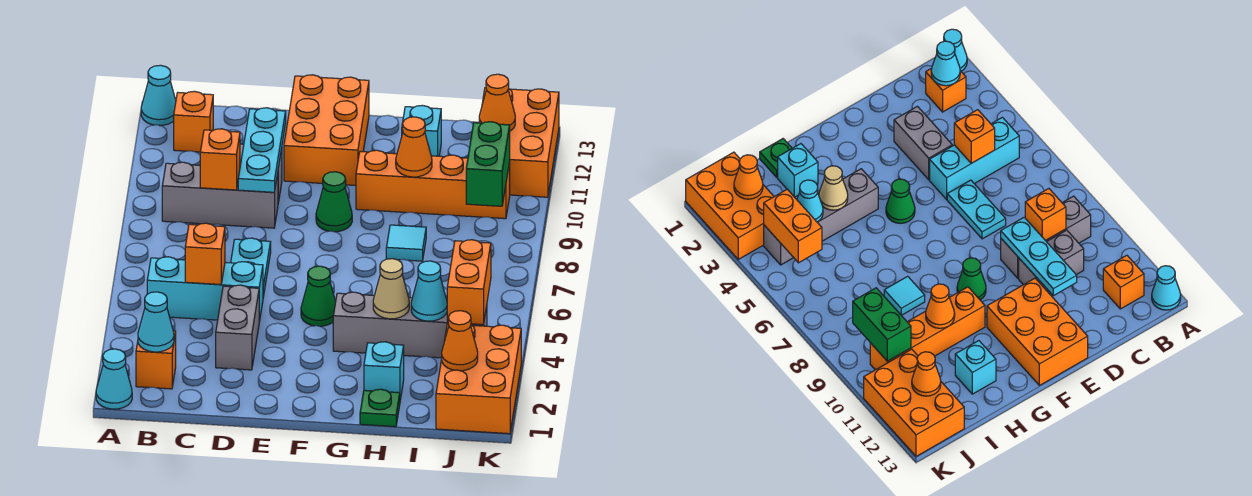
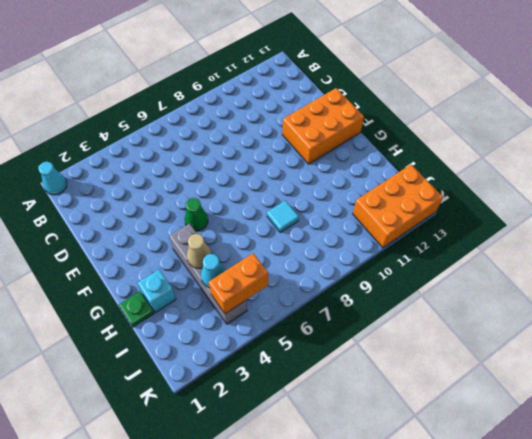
none -> cyan cone A13 level 1
none -> orange brick B2 level 1
none -> cyan brick B5:D5 level 1
none -> grey brick B9:D9 level 1

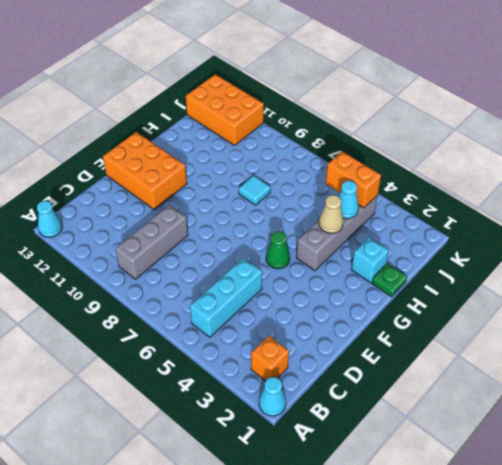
none -> orange brick B12 level 1
none -> grey brick C10:D10 level 1
none -> grey brick D3:D4 level 1
none -> cyan plate D6:D7 level 1

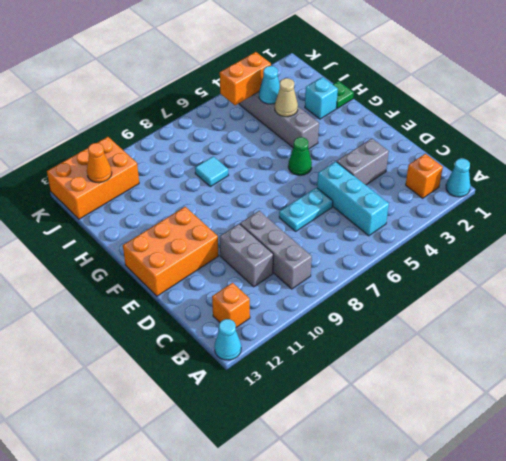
none -> green cone F9 level 1
none -> orange brick G10:J10 level 1
none -> cyan brick H12 level 1
none -> orange brick J1:K3 level 1

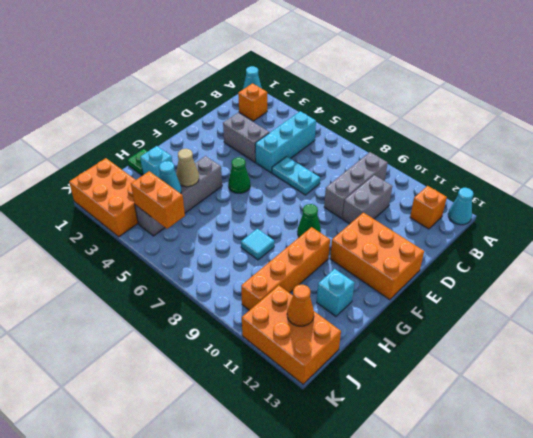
none -> cyan cone B2 level 2
none -> orange brick C5 level 2
none -> orange brick C9 level 2
none -> cyan plate D9:D11 level 2

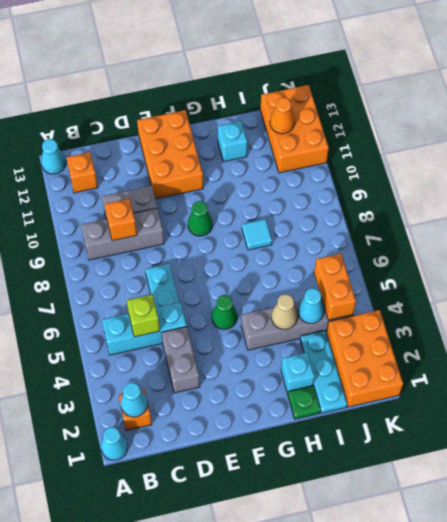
lime brick C5 level 2 -> orange brick C5 level 2
cyan plate I1:I3 level 1 -> cyan plate D9:D11 level 2
none -> orange brick G10:J10 level 1
none -> orange cone H10 level 2
none -> orange cone J2 level 2
none -> green brick J9:J10 level 2

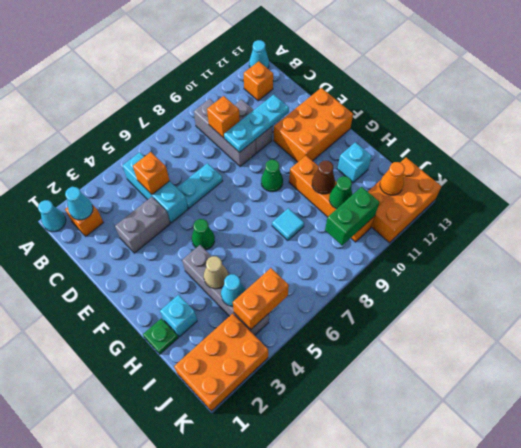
brown cone H10 level 2 -> orange cone H10 level 2
green cone I10 level 2 -> none
none -> orange cone J2 level 2

